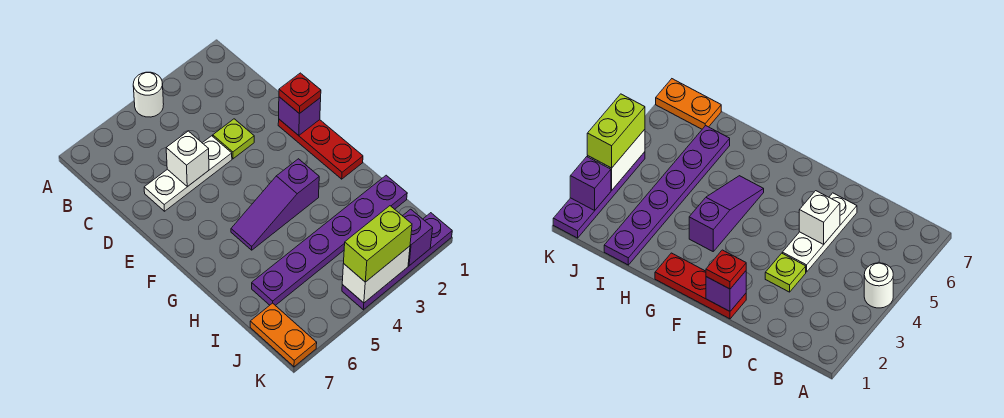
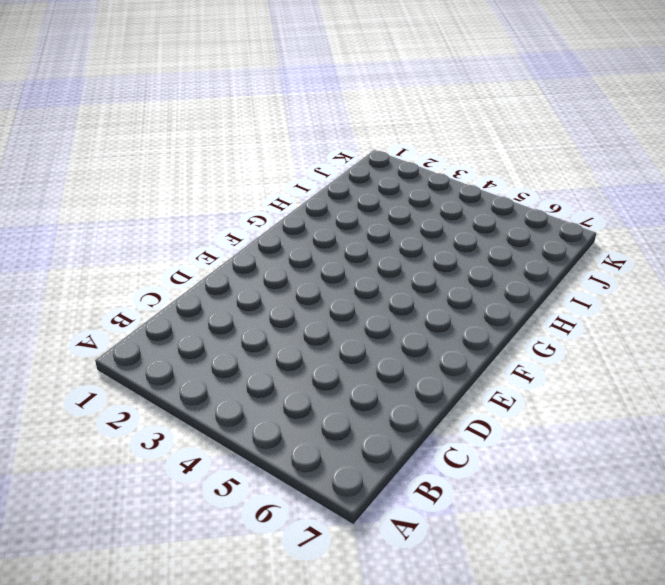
none -> white round brick A4 level 1
none -> lime plate D3 level 1
none -> white plate D4:D6 level 1

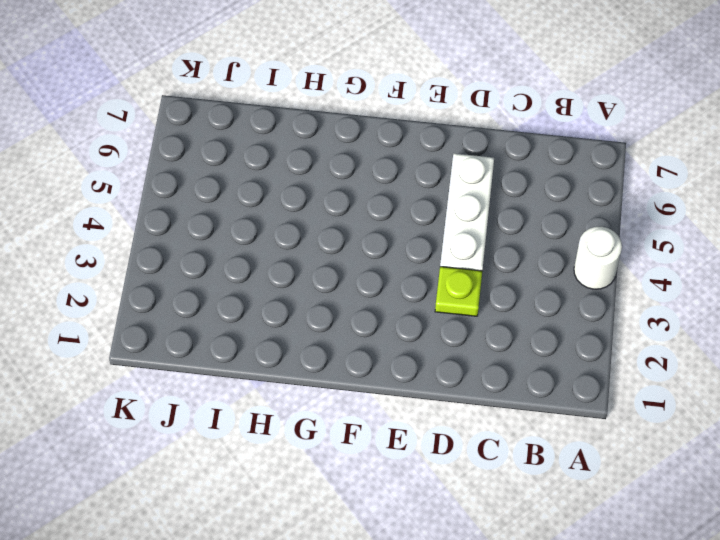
none -> red plate E1:G1 level 1
none -> purple slope G3:G5 level 1 top 3
none -> purple plate I1:I6 level 1

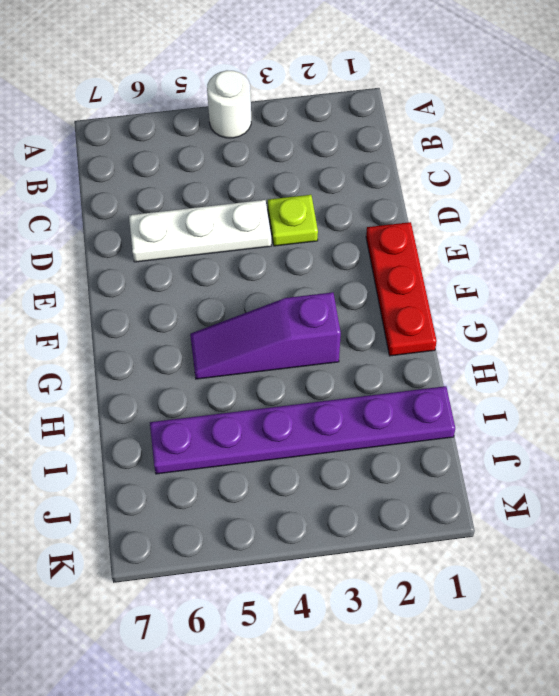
none -> orange plate J7:K7 level 1
none -> purple plate K1:K4 level 1
none -> white brick D5 level 2

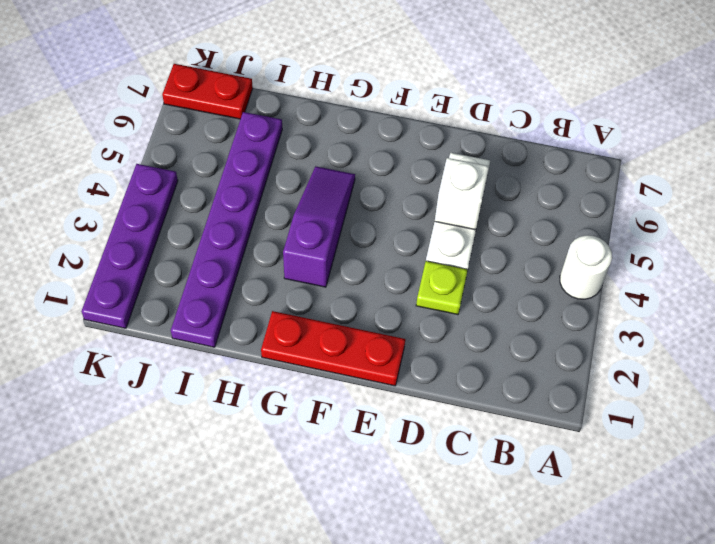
red plate J7:K7 level 1 -> orange plate J7:K7 level 1
none -> purple brick E1 level 2
none -> purple brick K2 level 2
none -> white brick K3:K4 level 2

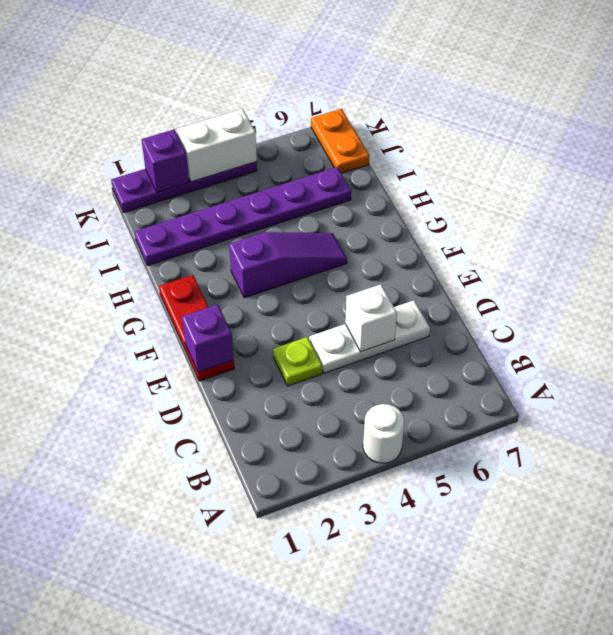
none -> red plate E1 level 3
none -> lime brick K3:K4 level 3

